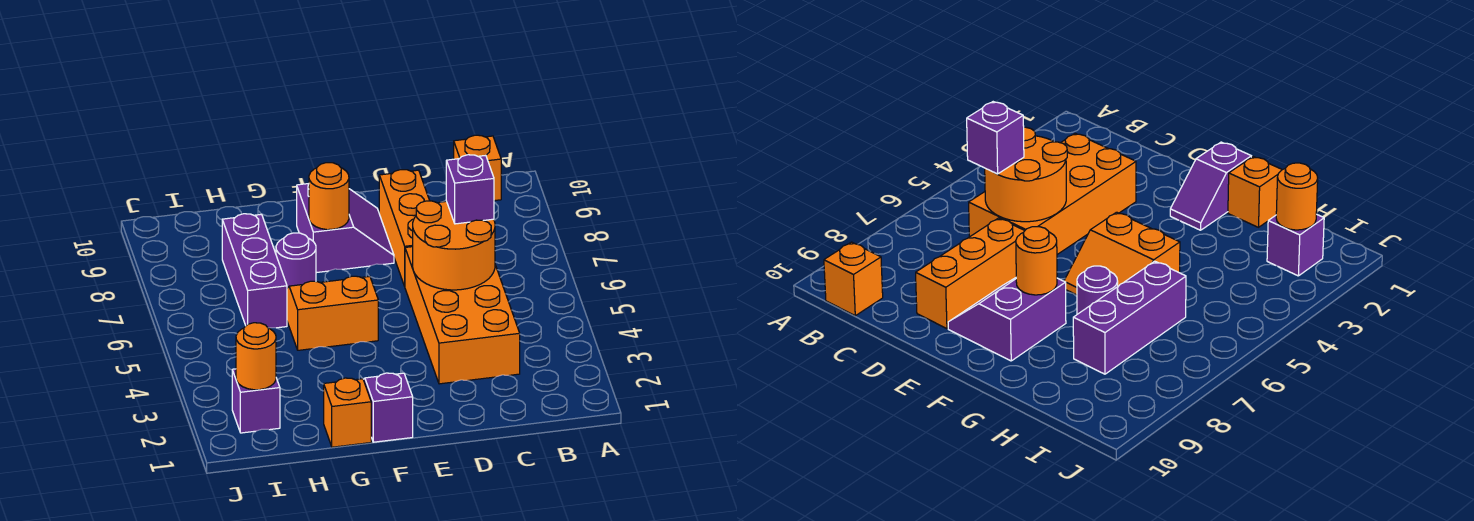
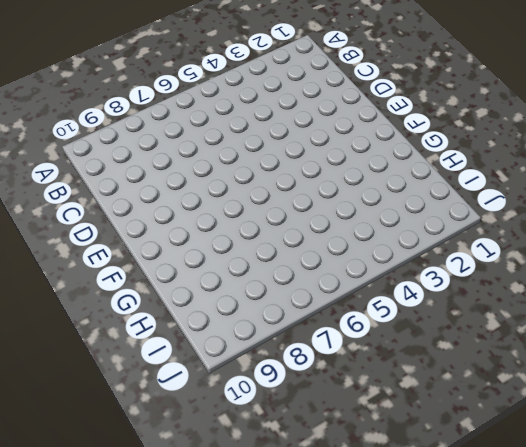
none -> orange brick B10 level 1
none -> orange brick C3:D6 level 1
none -> orange brick D7:D9 level 1

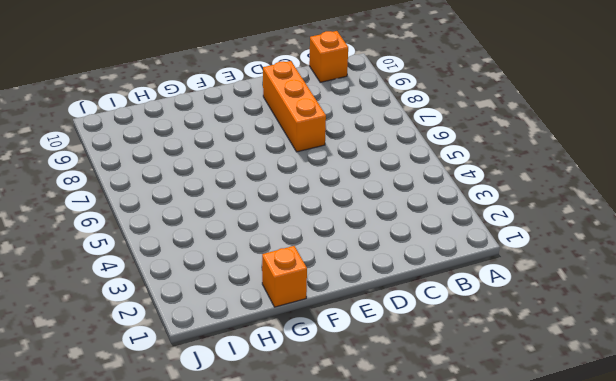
none -> orange brick C3:D6 level 1
none -> purple slope E8:F9 level 1 top F
none -> purple slope F1:F2 level 1 top 1

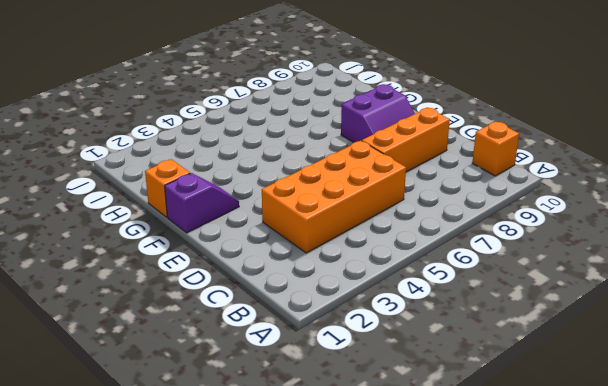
none -> orange slope F5:G6 level 1 top 5
none -> purple round brick G7 level 1
none -> purple brick H6:H8 level 1

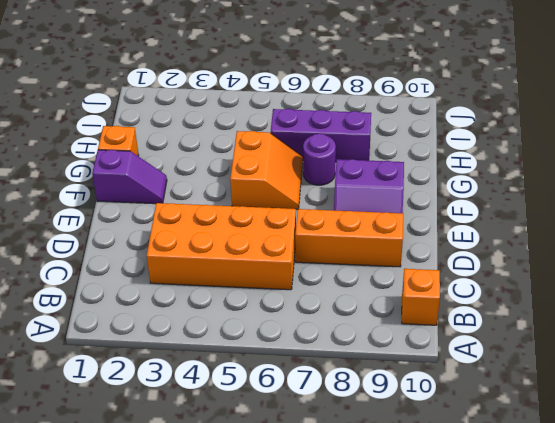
none -> purple brick I2 level 1
none -> orange round brick C5:D6 level 2
none -> orange round brick F8 level 2

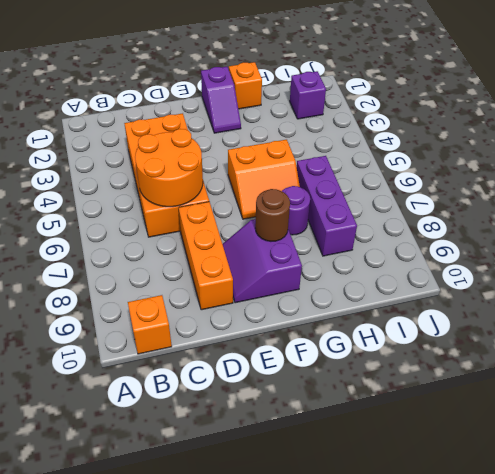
brown round brick F8 level 2 -> orange round brick F8 level 2
none -> orange round brick I2 level 2
none -> purple brick C6 level 3

